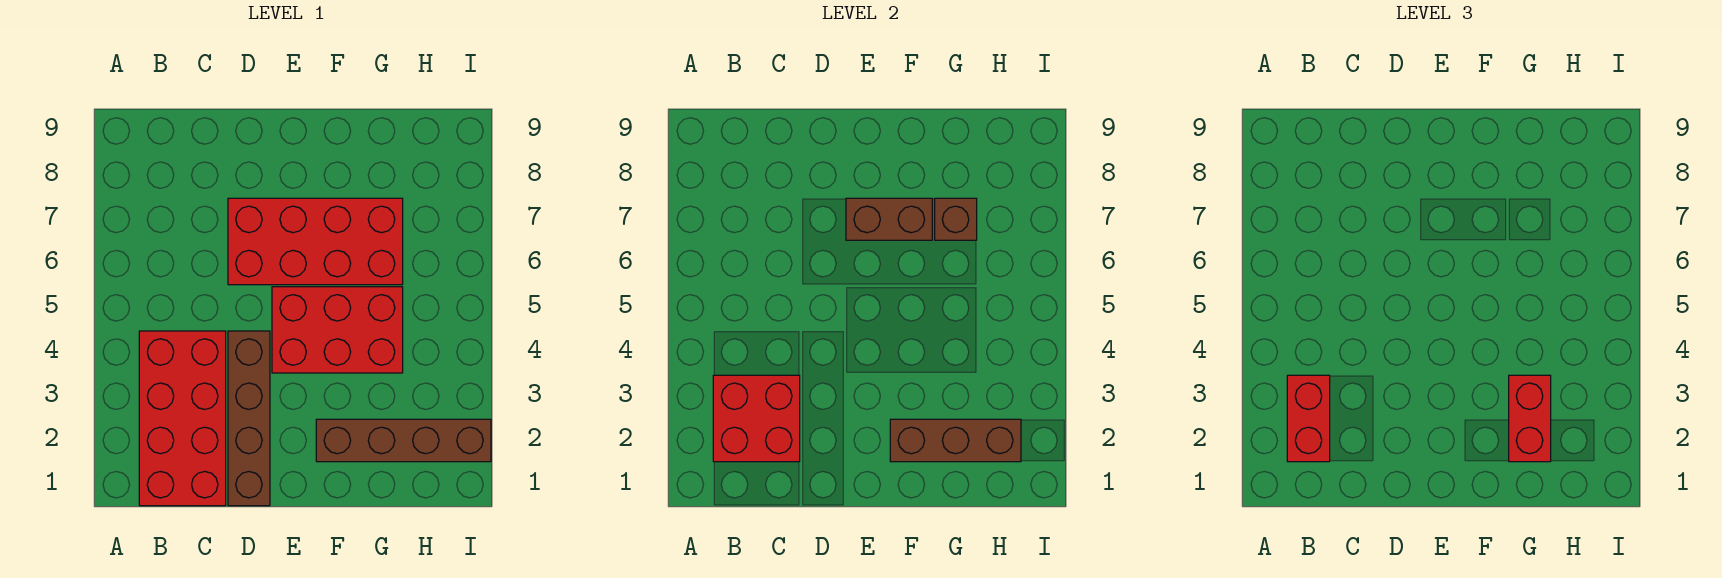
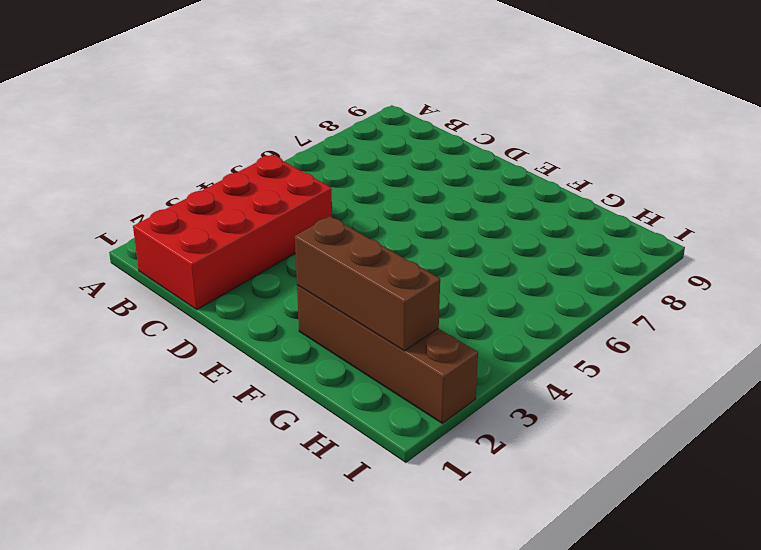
none -> brown brick D1:D4 level 1
none -> red brick D6:G7 level 1

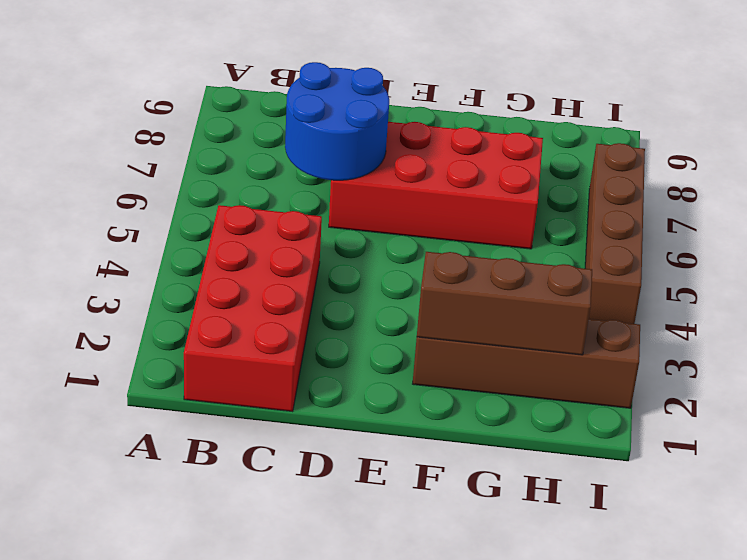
blue round brick C6:D7 level 2 -> none
brown brick I4:I7 level 1 -> brown brick D1:D4 level 1
none -> red brick E4:G5 level 1
none -> red brick B2:C3 level 2

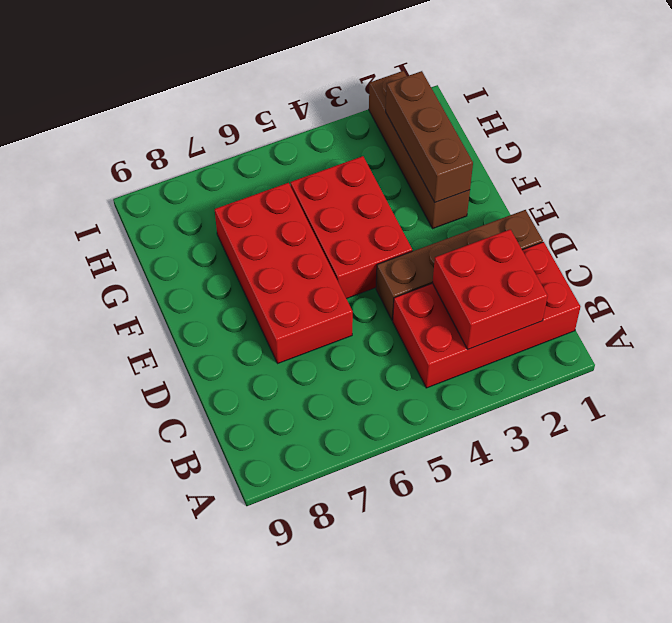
none -> brown brick E7:F7 level 2
none -> brown brick G7 level 2

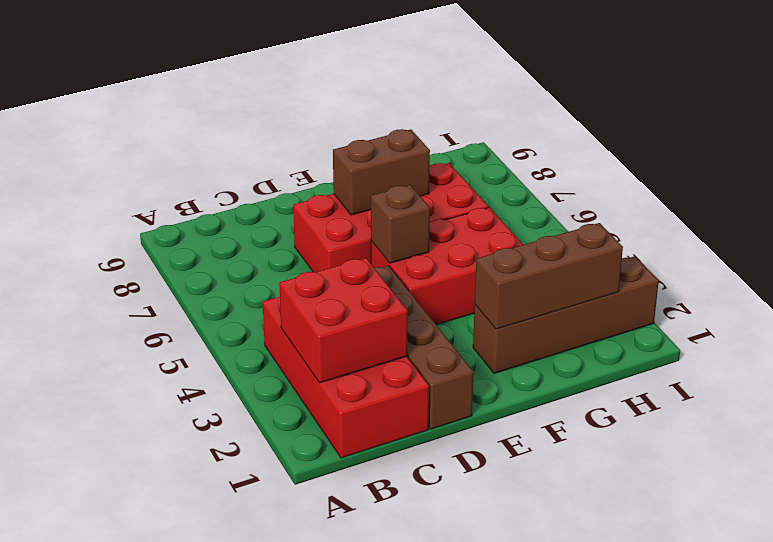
brown brick E5 level 2 -> brown brick G7 level 2
none -> red brick B2:B3 level 3
none -> red brick G2:G3 level 3

